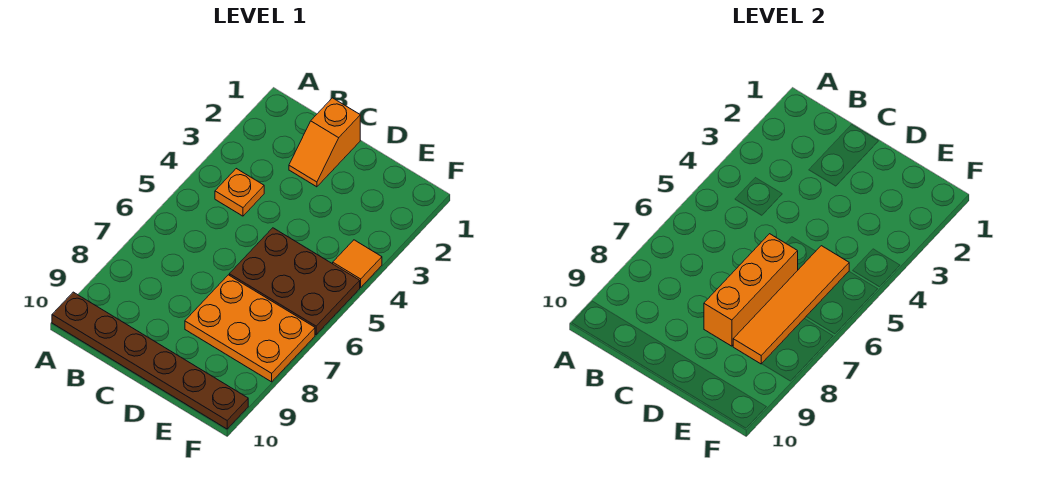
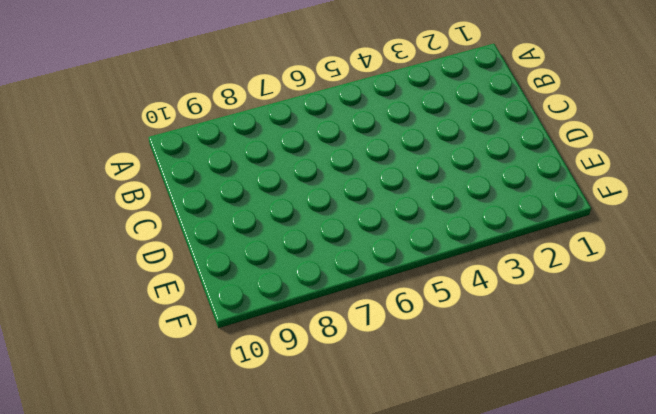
none -> brown plate A10:F10 level 1
none -> orange plate B4 level 1

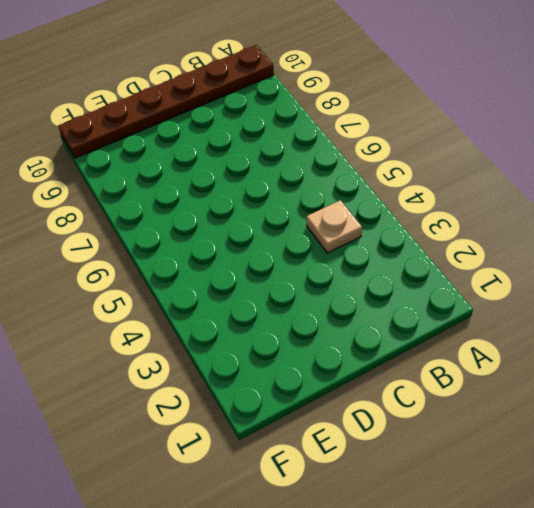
tan plate B4 level 1 -> orange plate B4 level 1
none -> orange slope C1:C2 level 1 top 1
none -> brown plate D5:F6 level 1

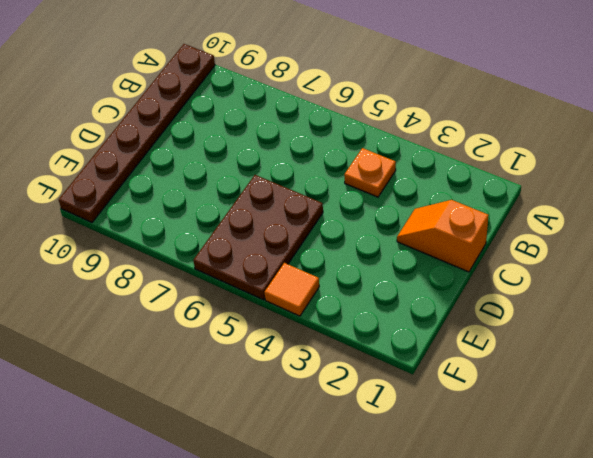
none -> orange plate D7:F8 level 1
none -> orange brick D6:D8 level 2

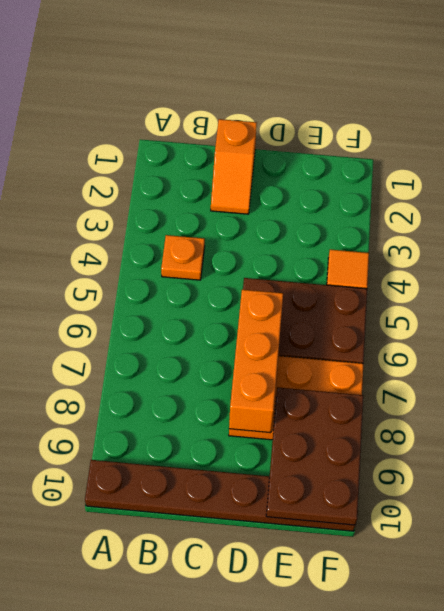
brown plate E8:F10 level 2 -> orange tile E5:E8 level 2

